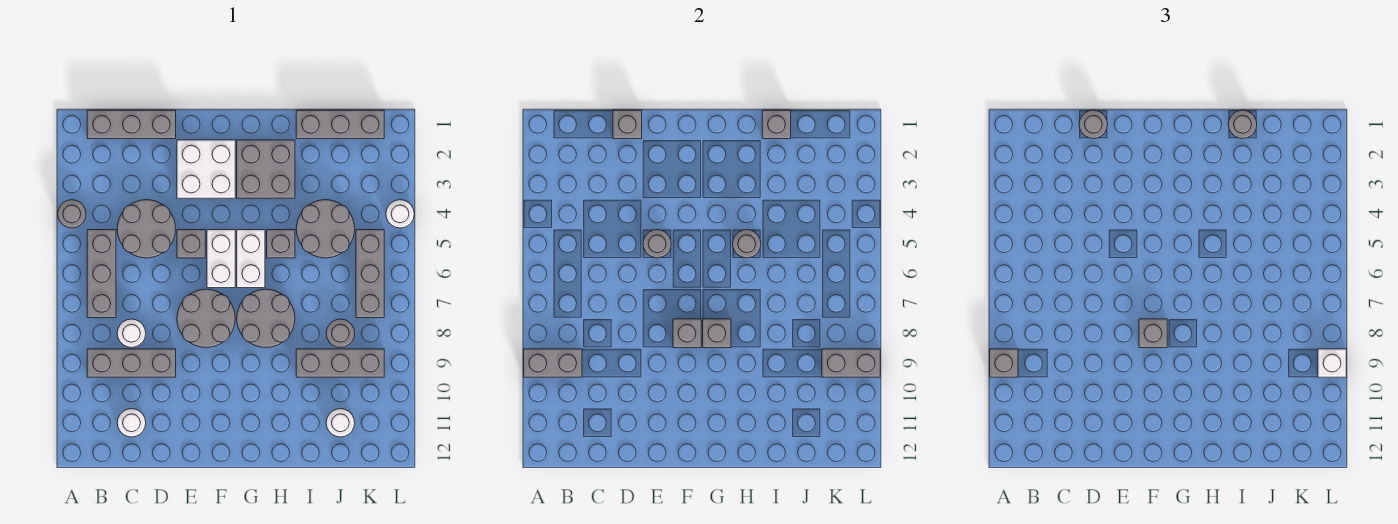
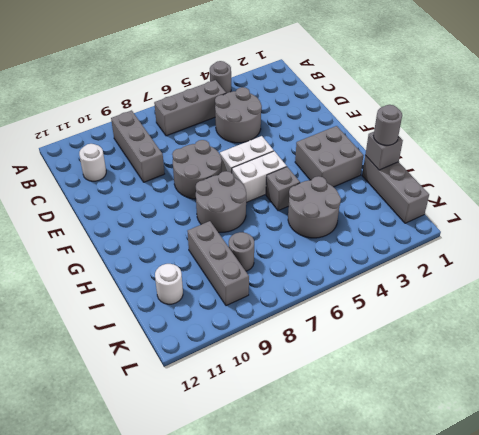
none -> grey brick B1:D1 level 1
none -> white round brick C8 level 1
none -> white brick E2:F3 level 1
none -> grey brick E5 level 1

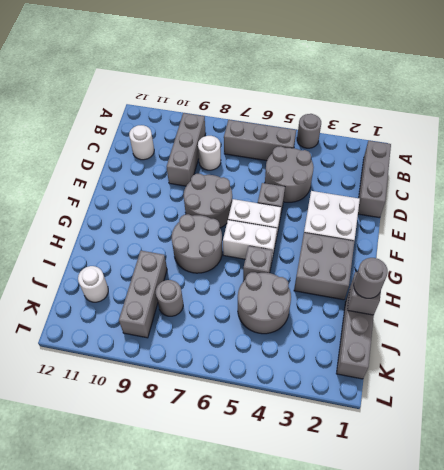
none -> grey brick K5:K7 level 1
none -> white round brick L4 level 1
none -> grey brick A9:B9 level 2
none -> grey brick D1 level 2

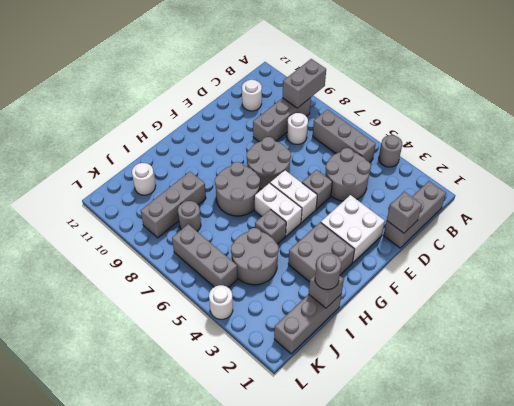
none -> grey round brick E5 level 2
none -> grey brick F8 level 2
none -> grey brick G8 level 2
none -> grey round brick H5 level 2

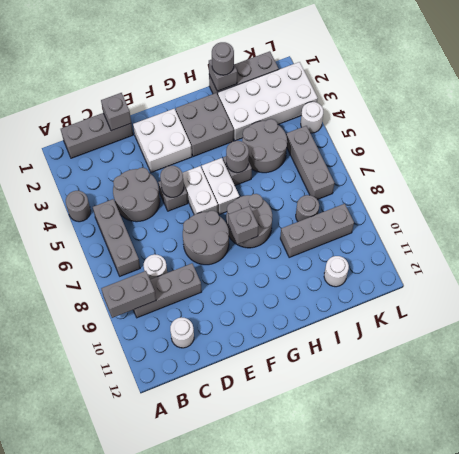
white brick I2:L3 level 1 -> none
none -> grey brick F8 level 2
none -> grey brick K9:L9 level 2
none -> grey brick A9 level 3
none -> grey round brick D1 level 3

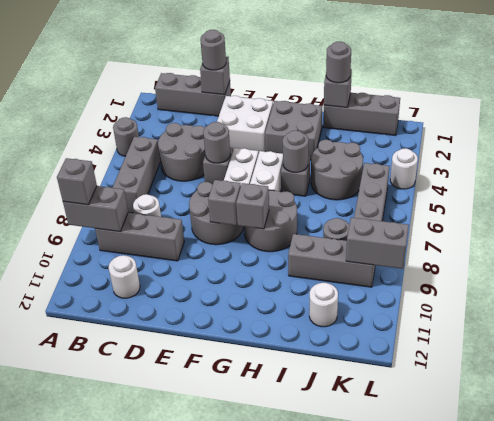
none -> grey brick F8 level 3
none -> white brick L9 level 3

